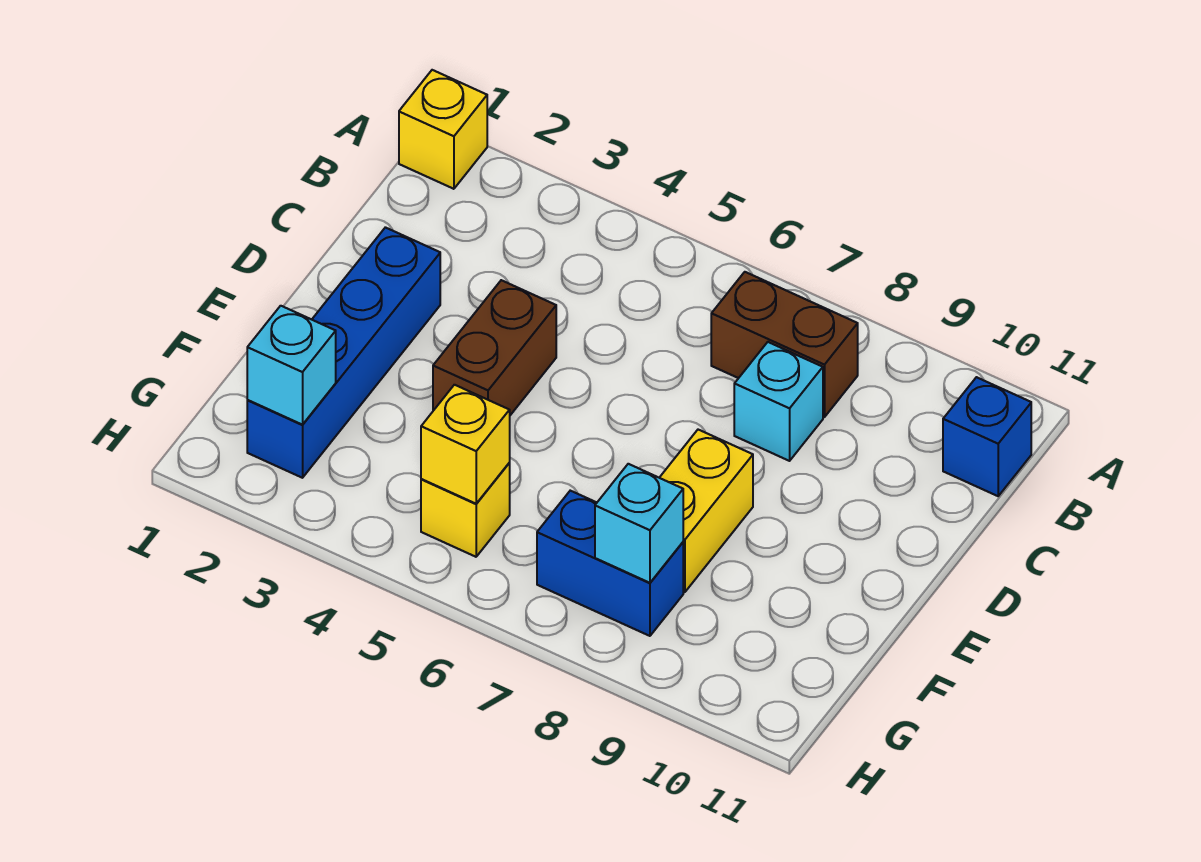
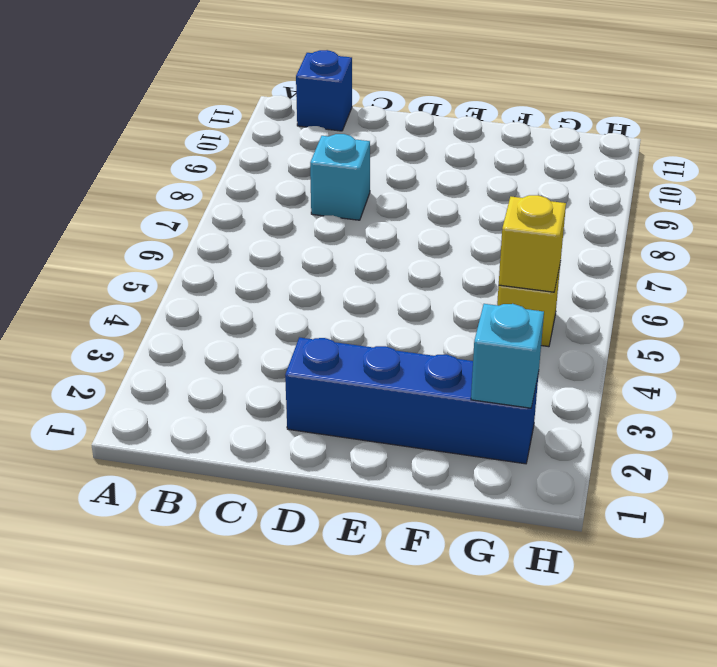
none -> yellow brick A1 level 1
none -> brown brick B7:B8 level 1
none -> brown brick D4:E4 level 1

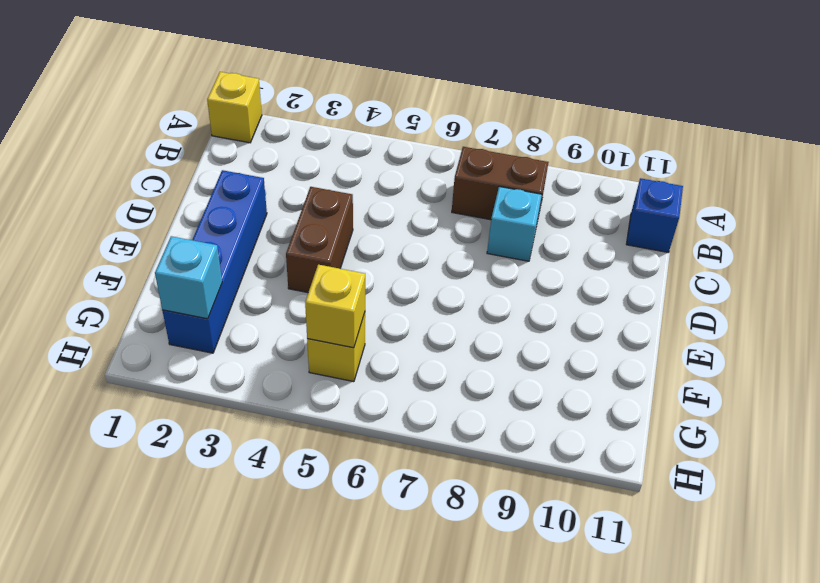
none -> yellow brick E8:F8 level 1
none -> blue brick G7:G8 level 1
none -> cyan brick G8 level 2

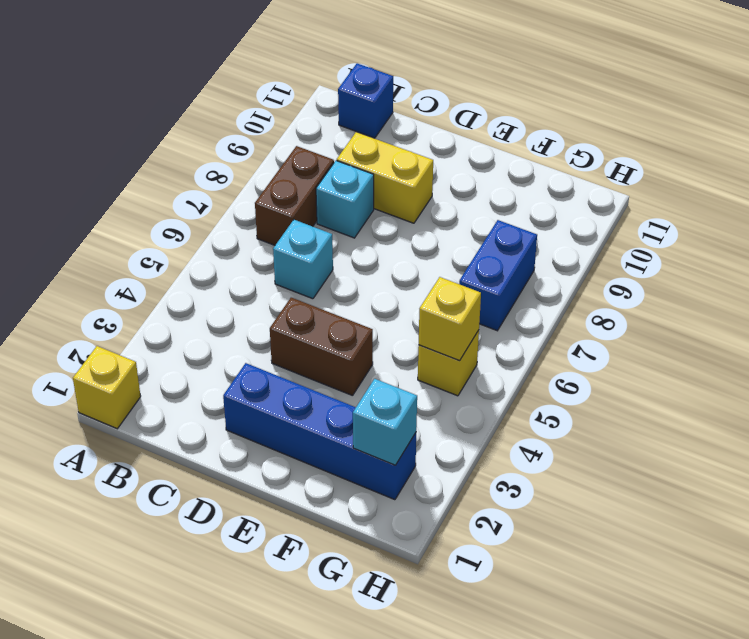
cyan brick C6 level 1 -> cyan brick G8 level 2
yellow brick C9:D9 level 1 -> yellow brick E8:F8 level 1

